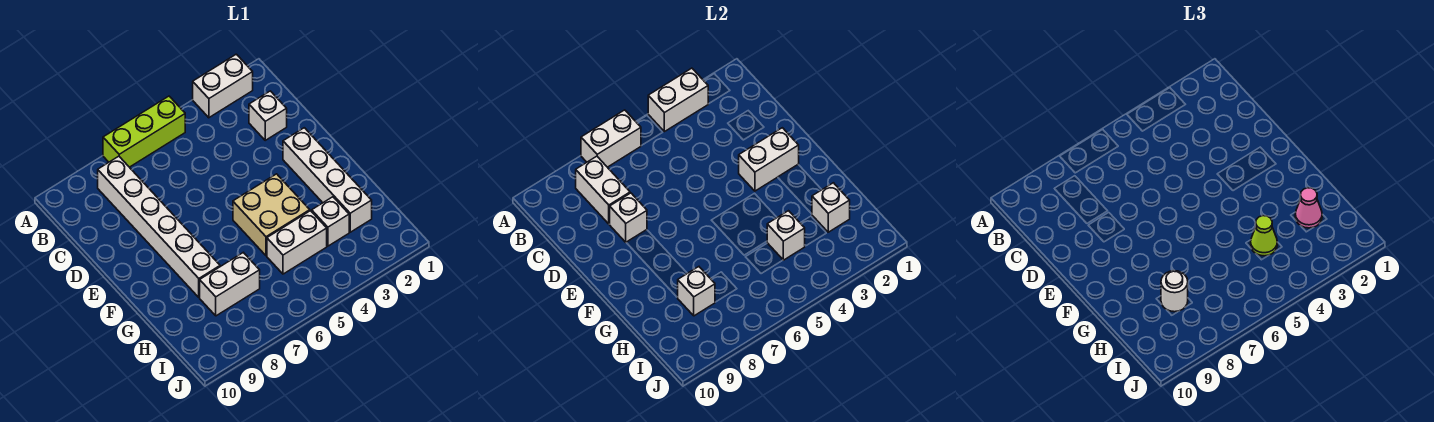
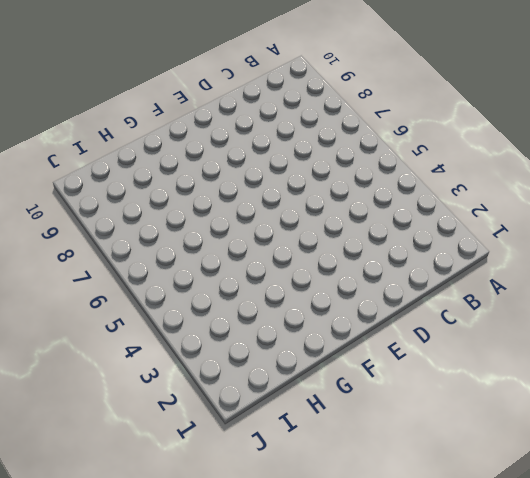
none -> white brick A2:A3 level 1
none -> lime brick A5:A7 level 1
none -> white brick B8:G8 level 1

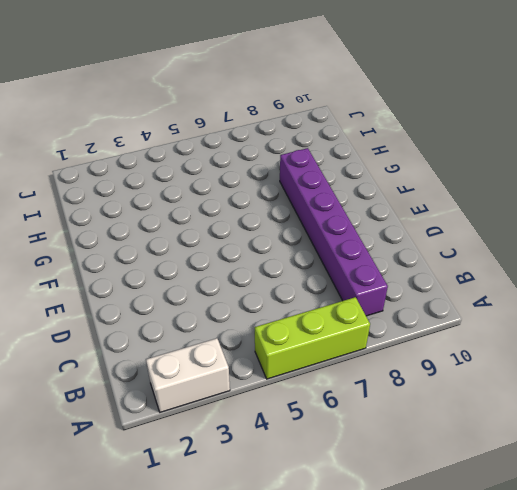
purple brick B8:G8 level 1 -> white brick B8:G8 level 1
none -> white brick C2 level 1
none -> white brick E2:H2 level 1
none -> tan brick F4:G5 level 1

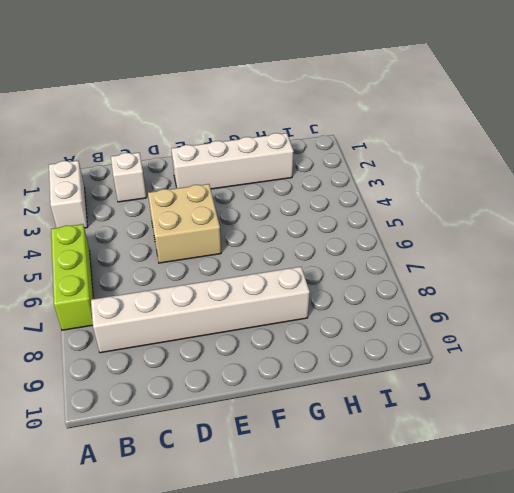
tan brick D4:E5 level 1 -> tan brick F4:G5 level 1
none -> white brick H3 level 1
none -> white brick H4:H5 level 1
none -> white brick H7:H8 level 1

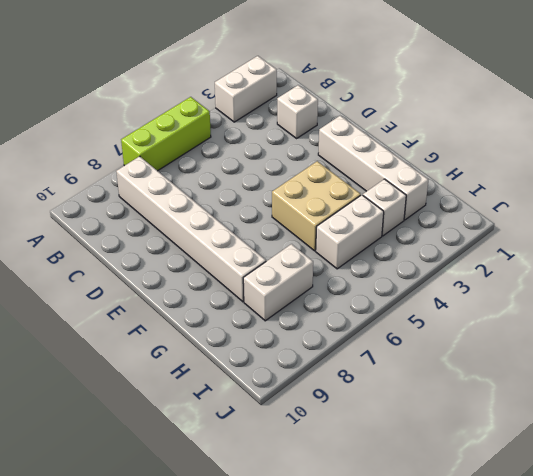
none -> white brick A3:A4 level 2
none -> white brick A6:A7 level 2
none -> white brick B8:C8 level 2

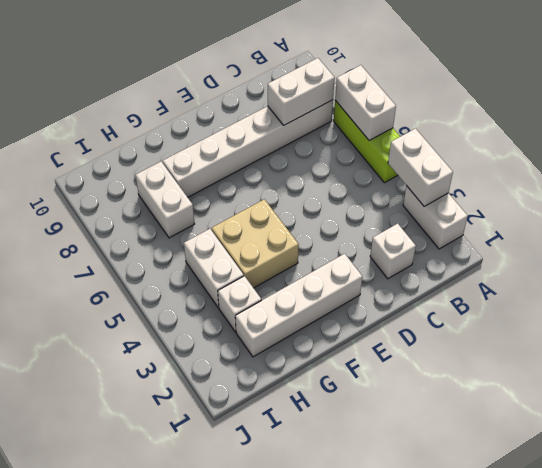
none -> white brick D8 level 2
none -> white brick E2:E3 level 2
none -> white brick H2 level 2

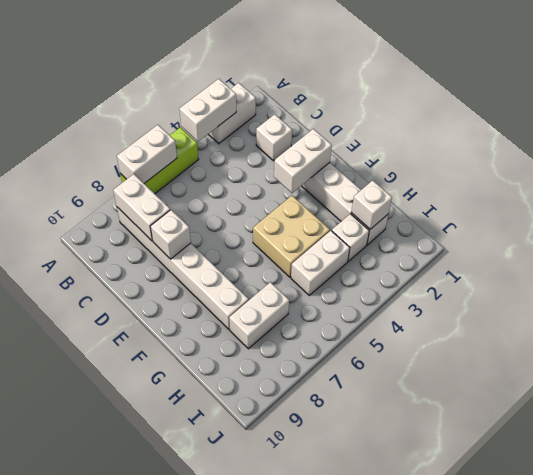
none -> white brick H4 level 2
none -> white brick H8 level 2
none -> pink cone H2 level 3

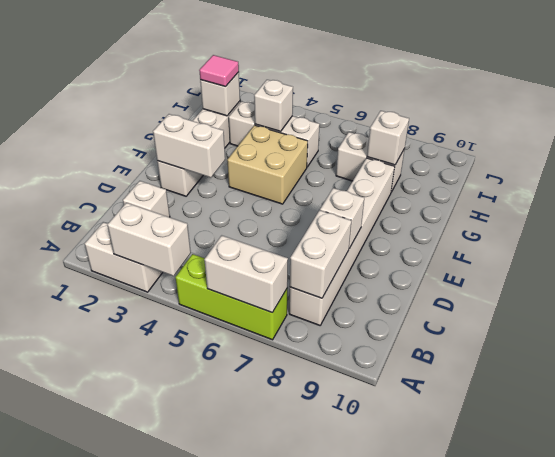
pink tile H2 level 3 -> pink cone H2 level 3
none -> lime cone H4 level 3
none -> white round brick H8 level 3

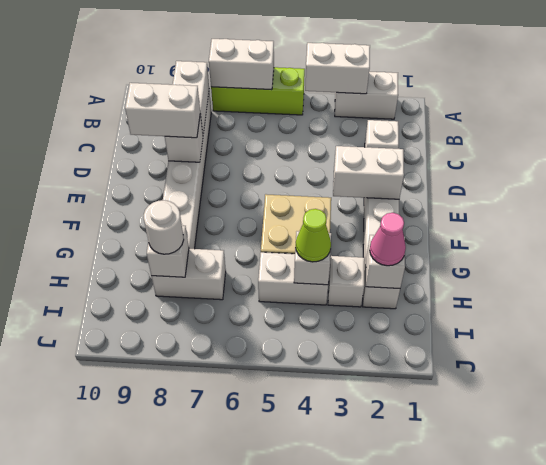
white brick D8:D9 level 3 -> none

